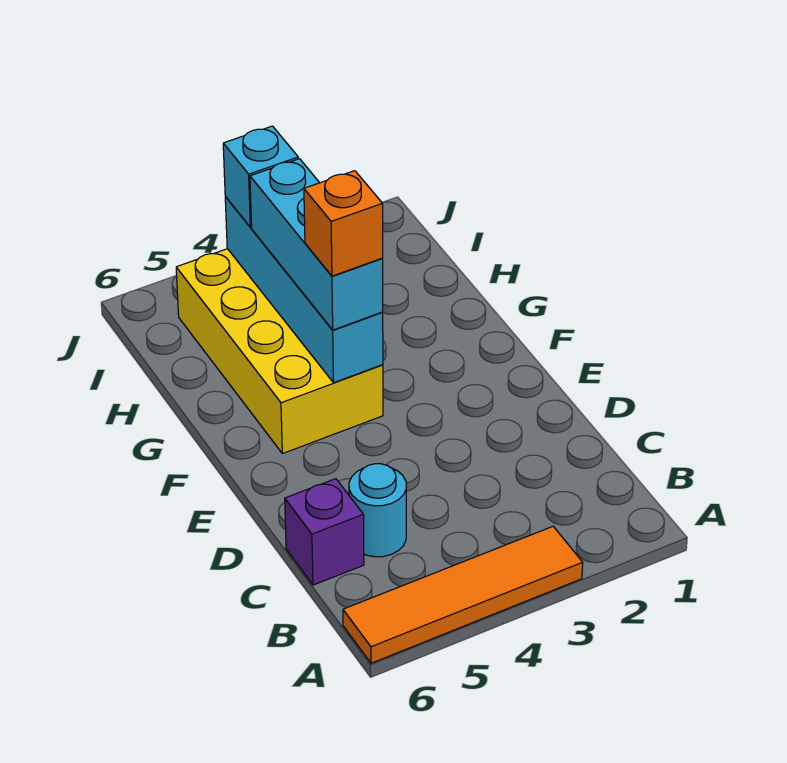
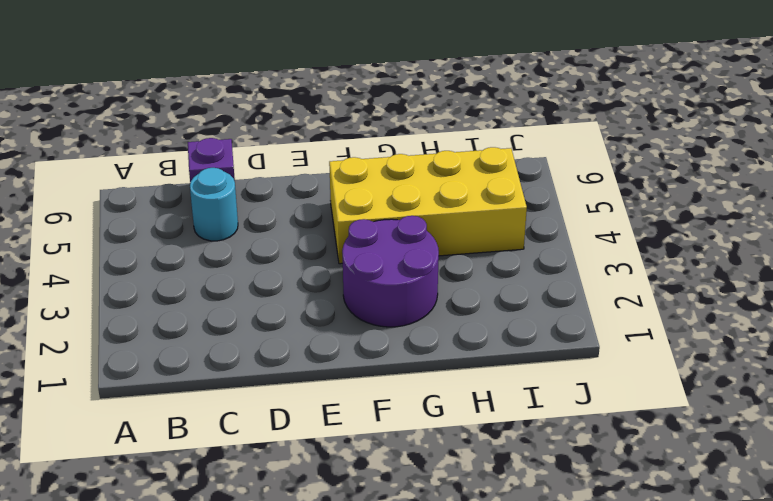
purple round brick F2:G3 level 1 -> none
none -> orange tile A3:A6 level 1
none -> cyan brick F4:I4 level 2

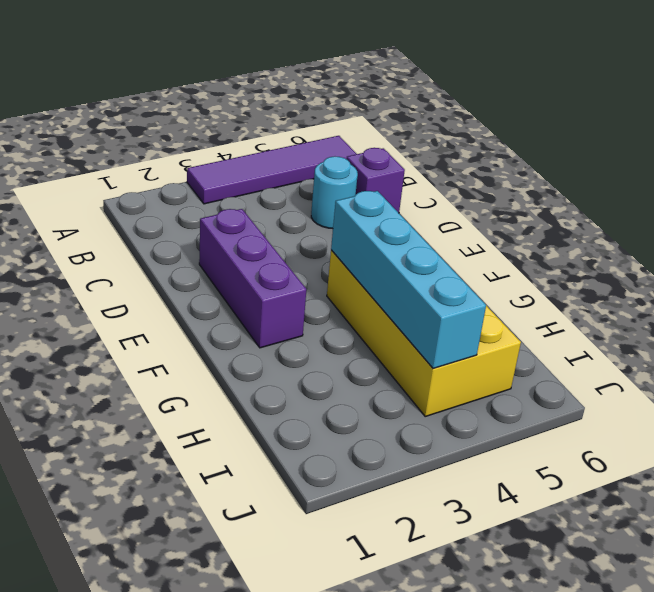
purple tile A3:A6 level 1 -> orange tile A3:A6 level 1
purple brick D2:F2 level 1 -> none
none -> cyan brick F4:H4 level 3
none -> cyan brick I4 level 3

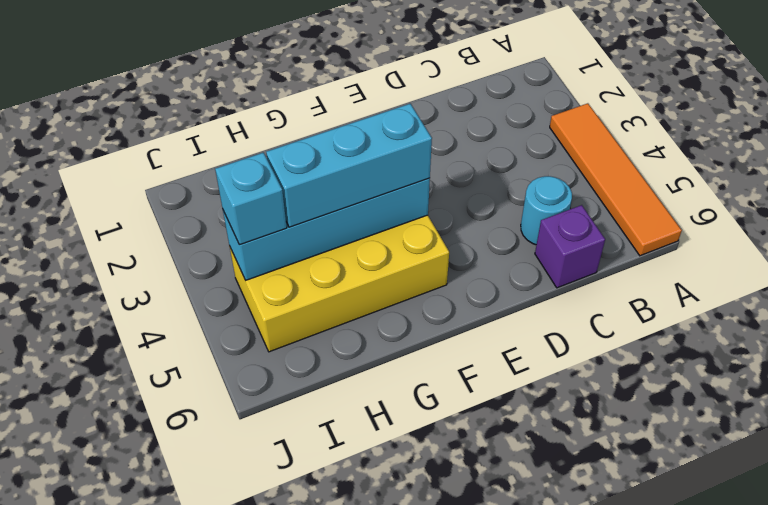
none -> orange brick F4 level 4

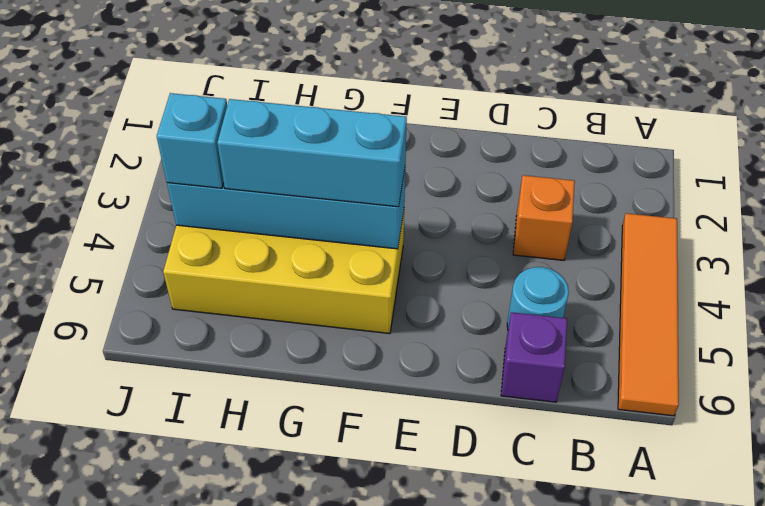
orange brick C3 level 1 -> orange brick F4 level 4

